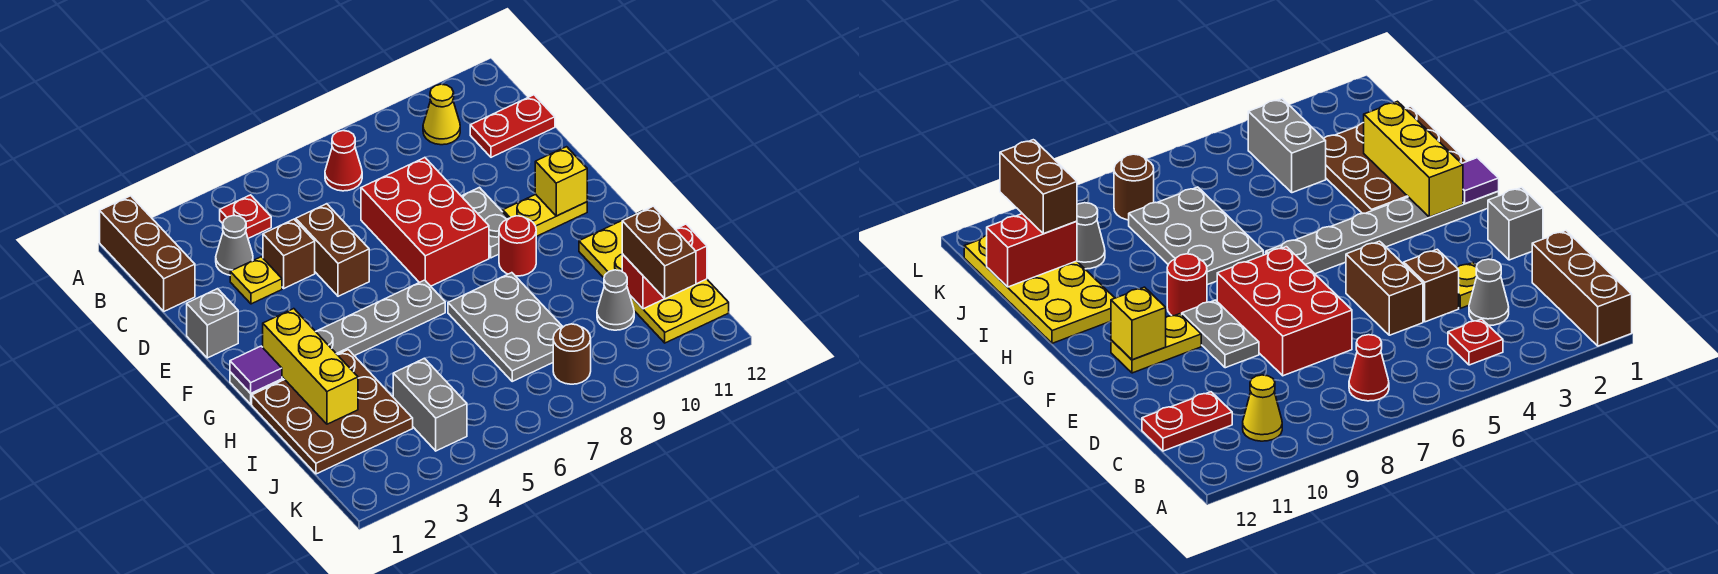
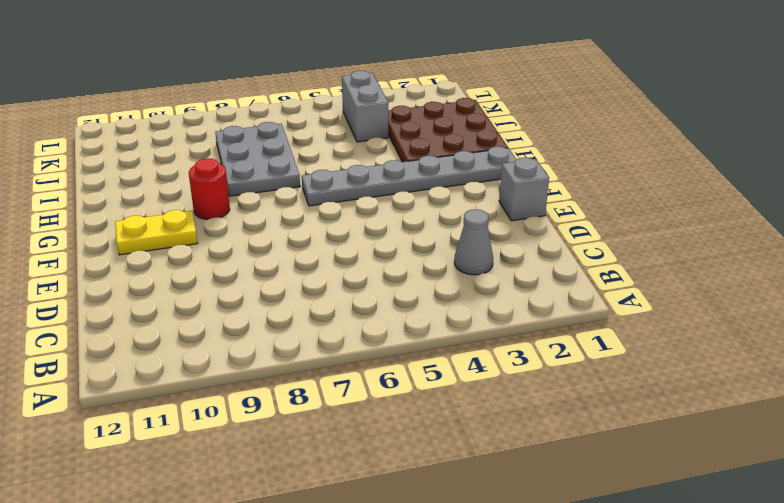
none -> brown brick A1:C1 level 1
none -> red plate B4 level 1
none -> red cone B7 level 1

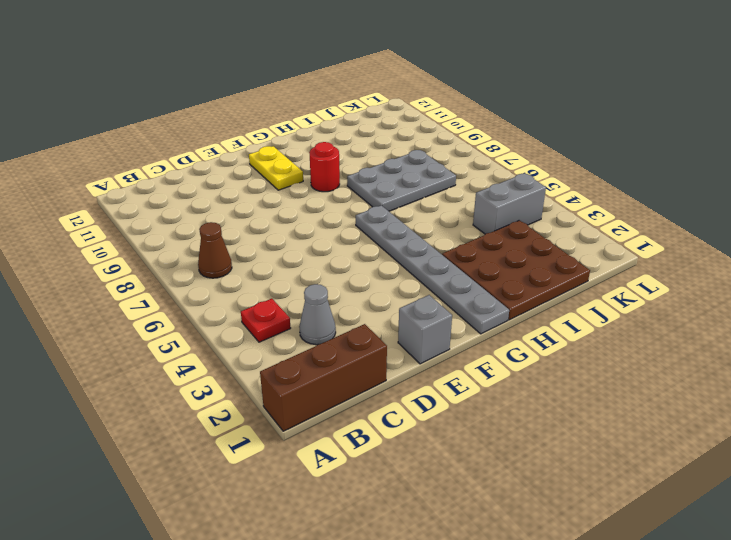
brown cone B7 level 1 -> red cone B7 level 1
none -> yellow cone B10 level 1
none -> red plate C11:C12 level 1
none -> yellow plate D3 level 1

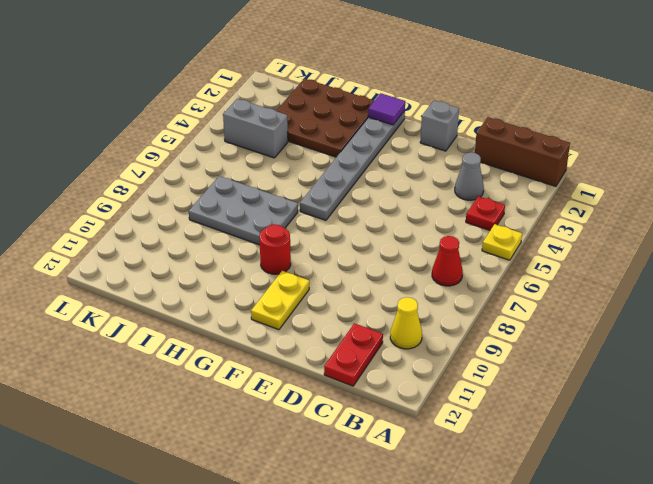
yellow plate A5 level 1 -> yellow plate D3 level 1
none -> brown brick D4 level 1
none -> brown brick D5:E5 level 1
none -> red brick D7:F8 level 1

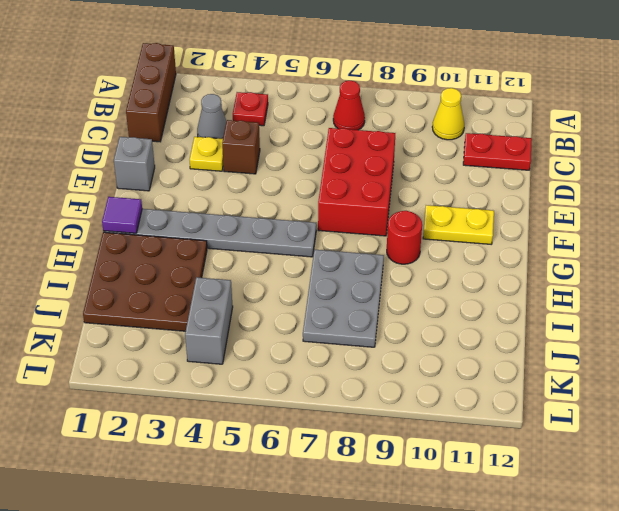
none -> brown brick D5:E5 level 1
none -> grey plate E9:F9 level 1
none -> yellow plate H11:K12 level 1

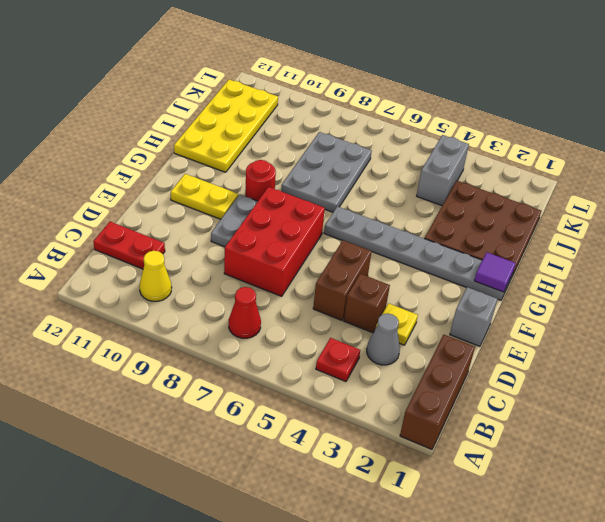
none -> grey cone J10 level 1
none -> brown round brick K8 level 1
none -> yellow brick F11 level 2

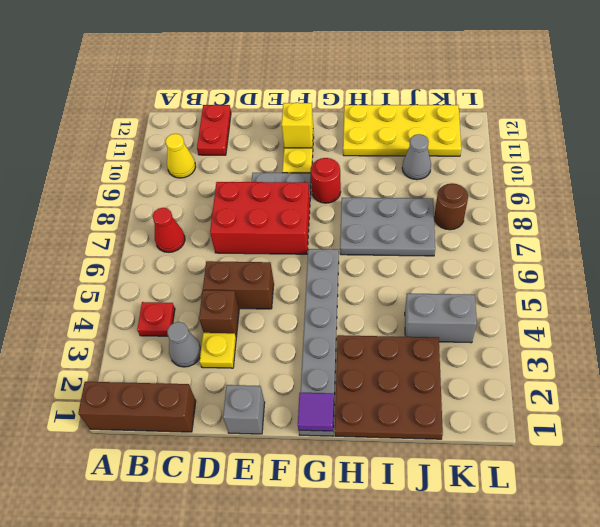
none -> yellow brick G2:I2 level 2
none -> red brick J11:J12 level 2
none -> brown brick J11:K11 level 3

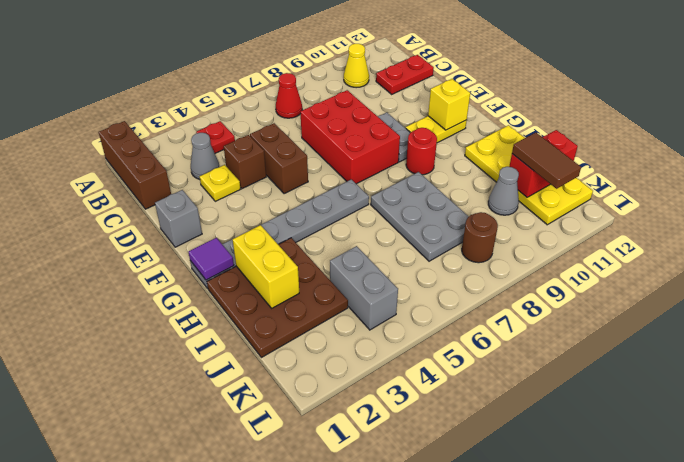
yellow brick H2:I2 level 2 -> yellow brick G2:I2 level 2
brown tile J11:K11 level 3 -> brown brick J11:K11 level 3

